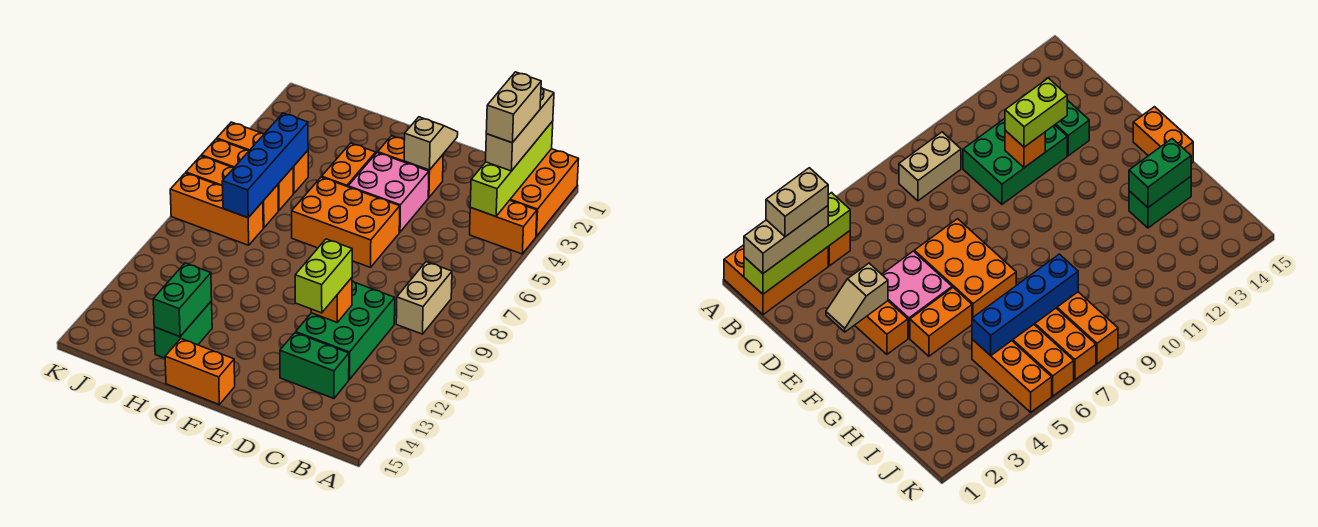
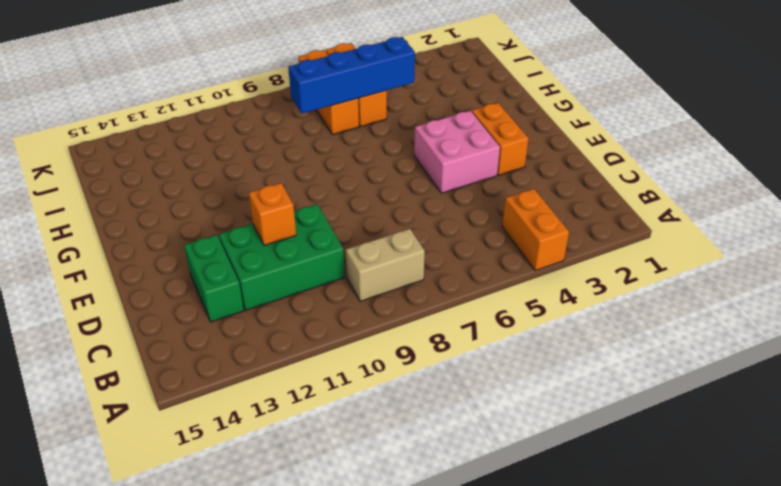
none -> orange brick A1:B3 level 1
none -> orange brick E6:G7 level 1
none -> orange brick F15:G15 level 1

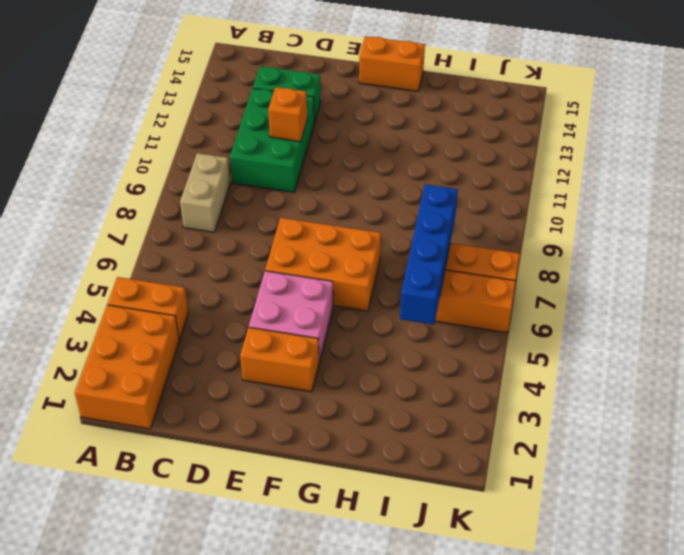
none -> orange brick G4:G5 level 1
none -> green brick H13:H14 level 1
none -> orange brick I5:K5 level 1

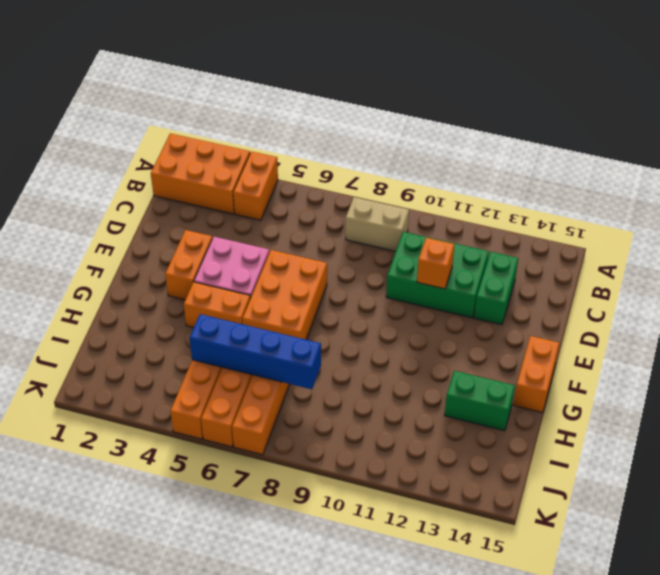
none -> orange brick I8:K8 level 1
none -> lime brick B1:B4 level 2
none -> tan slope E2:E3 level 2 top 3

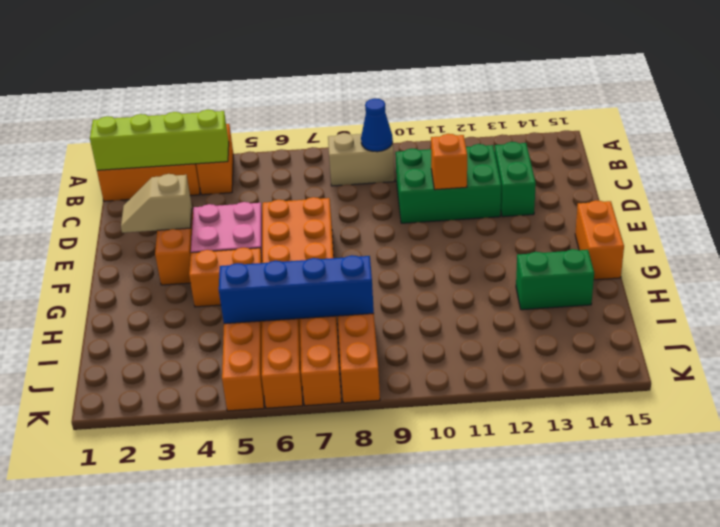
blue cone B9 level 2 -> none
none -> green brick H13:H14 level 2
none -> tan brick B1:B3 level 3
none -> lime brick D11:D12 level 3

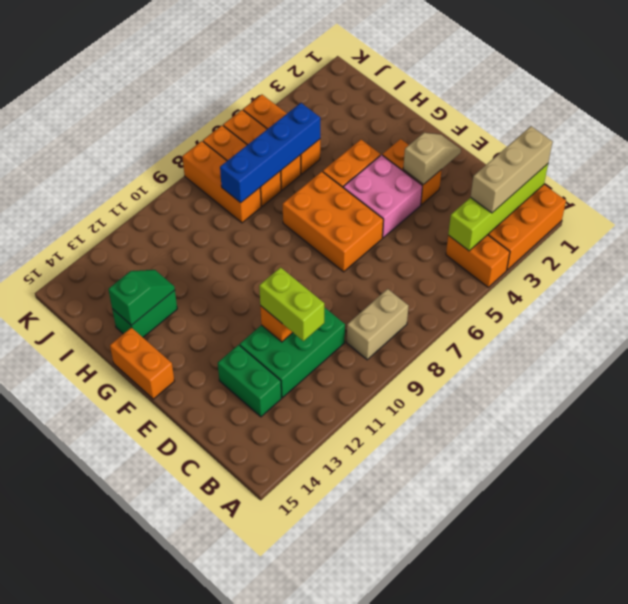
lime brick C11:D11 level 3 -> lime brick D11:D12 level 3
green slope H13:H14 level 2 top 14 -> green brick H13:H14 level 2
none -> tan brick B2:B3 level 4

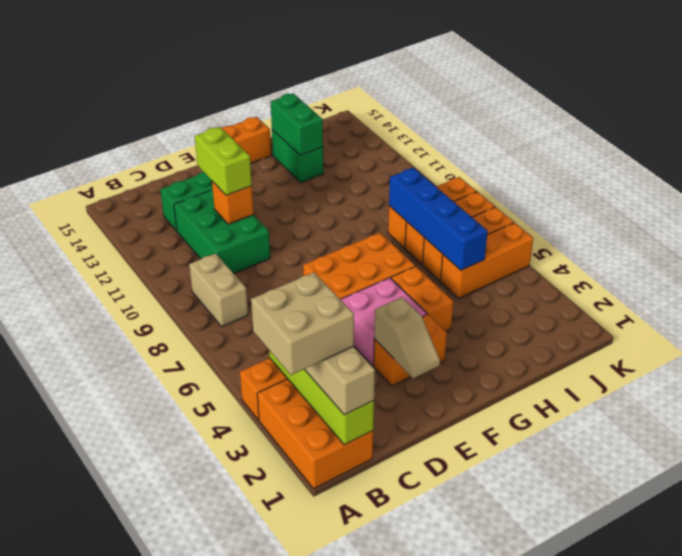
tan brick A2:B3 level 4 -> tan brick B2:B3 level 4

